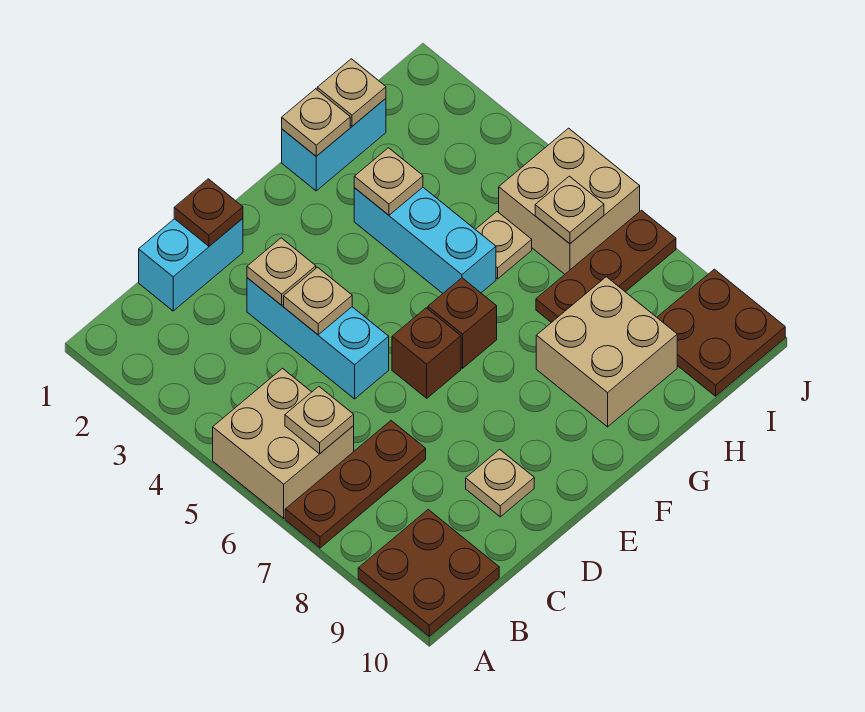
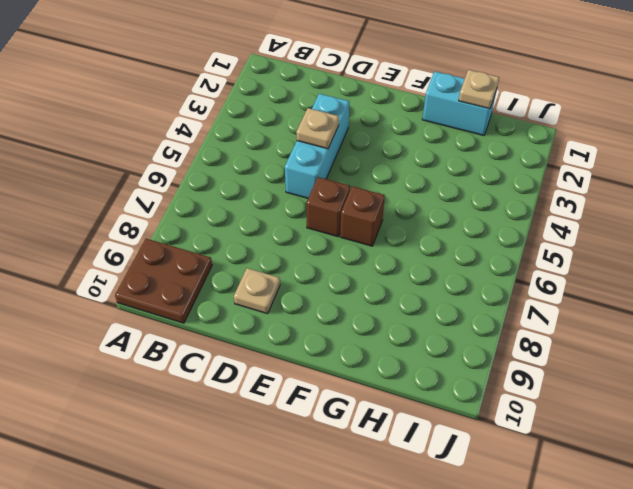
none -> tan brick A5:B6 level 1
none -> brown plate A7:C7 level 1
none -> cyan brick C1:D1 level 1

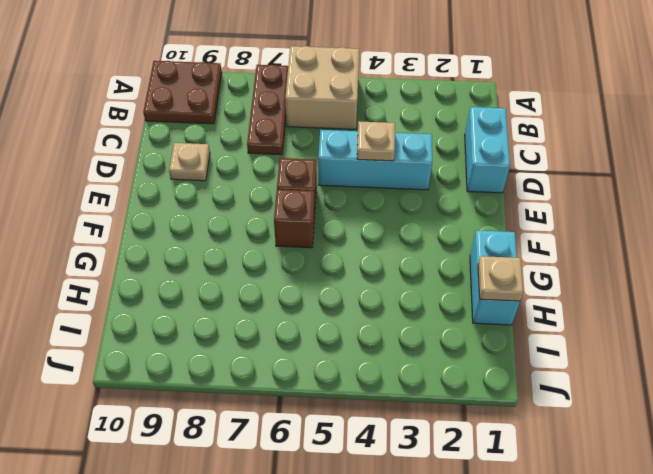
none -> cyan brick G3:G5 level 1
none -> tan brick G8:H9 level 1
none -> tan plate H5 level 1

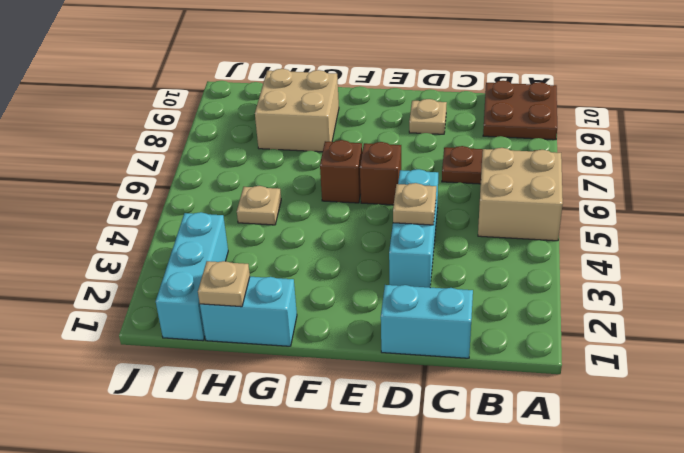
cyan brick I1:I3 level 1 -> cyan brick G3:G5 level 1
none -> brown plate H7:J7 level 1
none -> tan brick I5:J6 level 1
none -> brown plate I9:J10 level 1

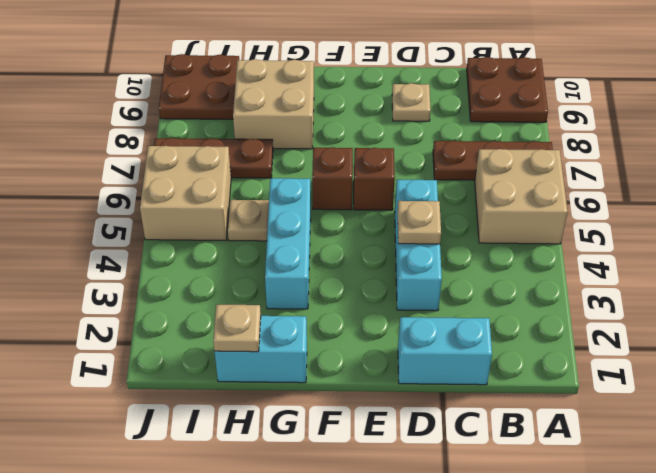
none -> tan plate B6 level 2
none -> brown plate D1 level 2
none -> tan plate D3 level 2

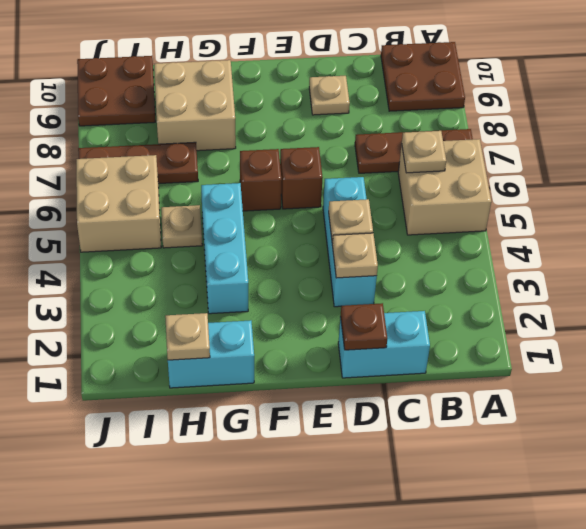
none -> tan plate G1 level 2
none -> tan plate G3 level 2
none -> tan plate I6 level 2

